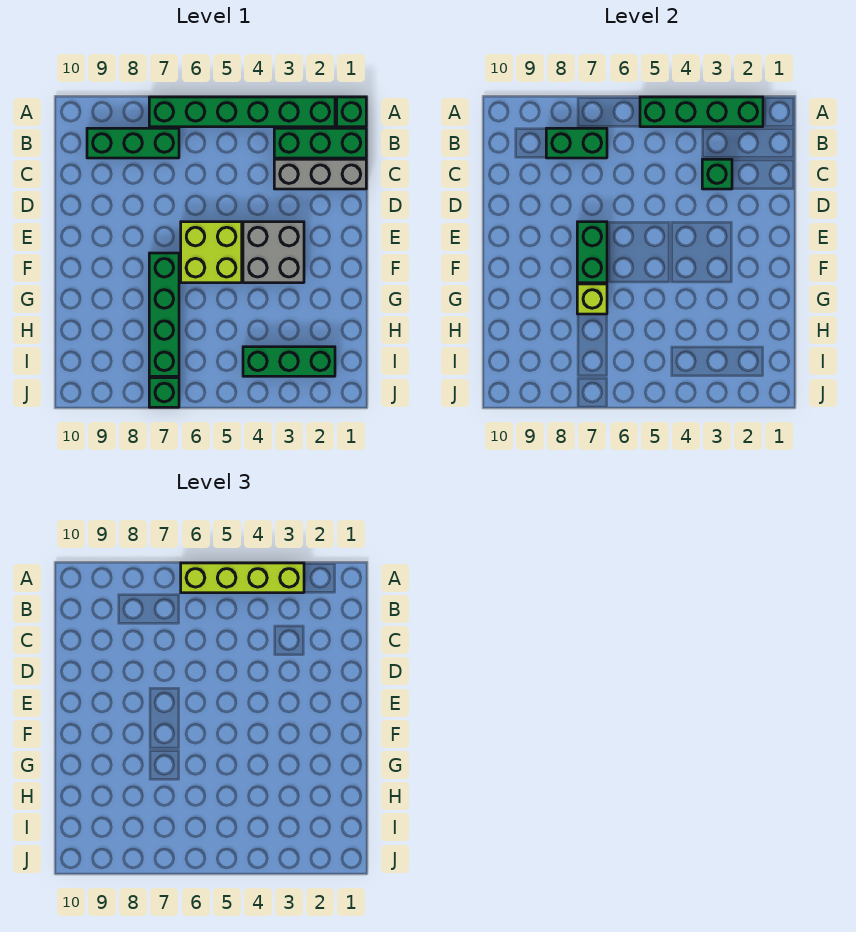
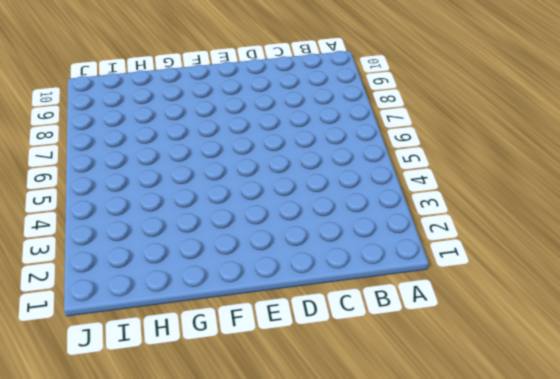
none -> green brick A1 level 1
none -> green brick A2:A7 level 1
none -> green brick B1:B3 level 1

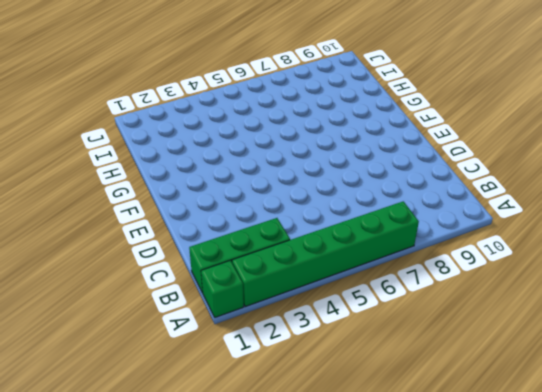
none -> green brick B7:B9 level 1
none -> grey brick C1:C3 level 1
none -> grey brick E3:F4 level 1

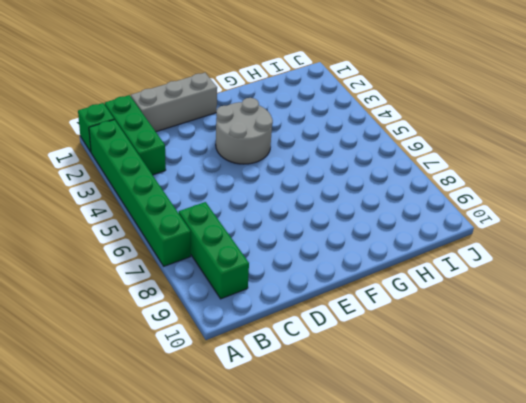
grey brick C1:E1 level 1 -> grey brick C1:C3 level 1
grey round brick E3:F4 level 1 -> grey brick E3:F4 level 1
none -> lime brick E5:F6 level 1
none -> green brick F7:I7 level 1
none -> green brick I2:I4 level 1

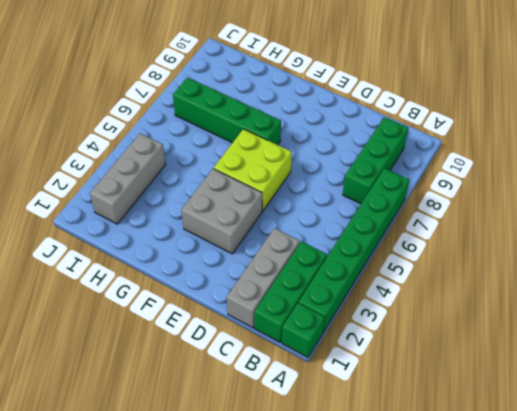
grey brick I2:I4 level 1 -> green brick I2:I4 level 1
none -> green brick J7 level 1
none -> green brick A2:A5 level 2
none -> green brick B7:B8 level 2

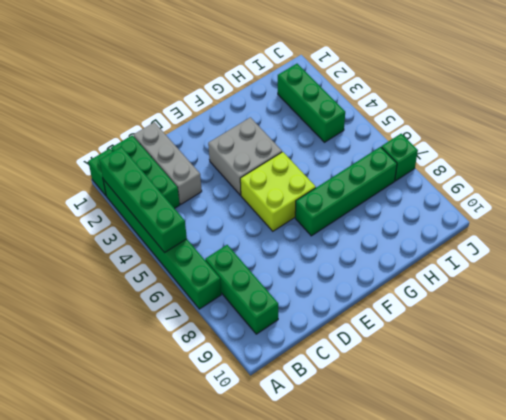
none -> green brick B7:B8 level 2
none -> green brick C3 level 2
none -> green brick E7:F7 level 2

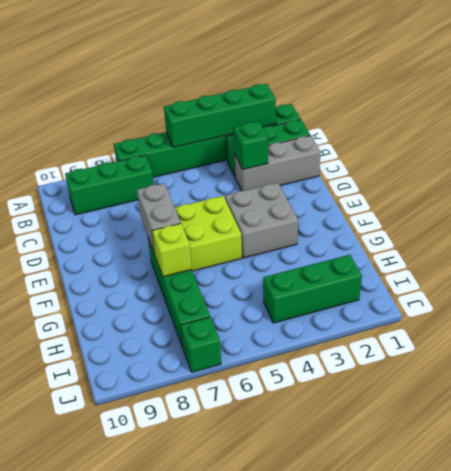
grey brick E7:F7 level 2 -> green brick E7:F7 level 2
none -> green brick B7:B8 level 2
none -> lime brick A3:A6 level 3

